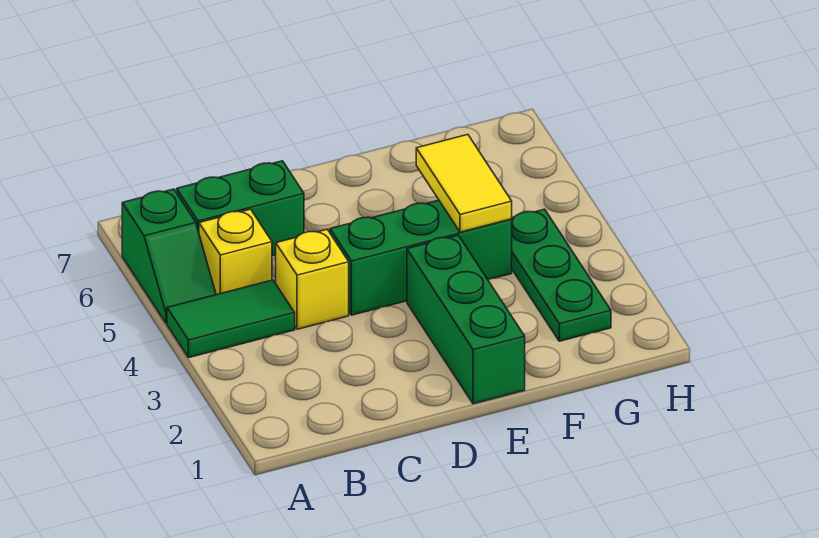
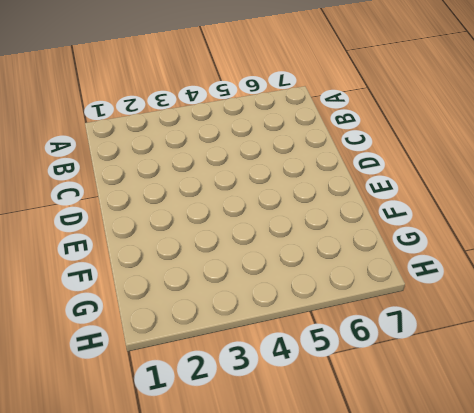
none -> green tile A4:B4 level 1
none -> green slope A5:A6 level 1 top 6

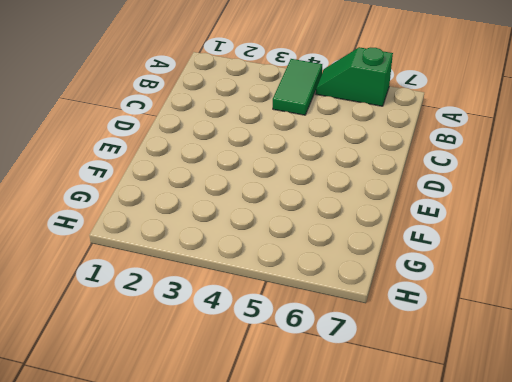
none -> yellow brick B5 level 1
none -> green brick B6:C6 level 1

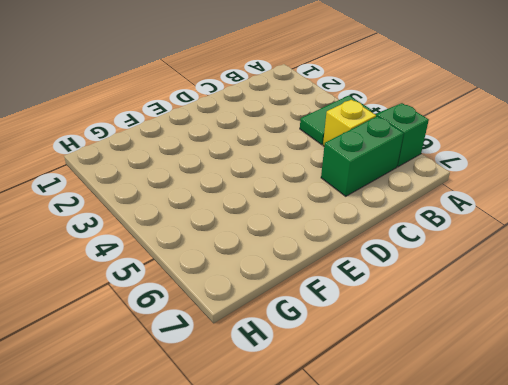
none -> yellow brick C4 level 1
none -> green brick D4:F4 level 1

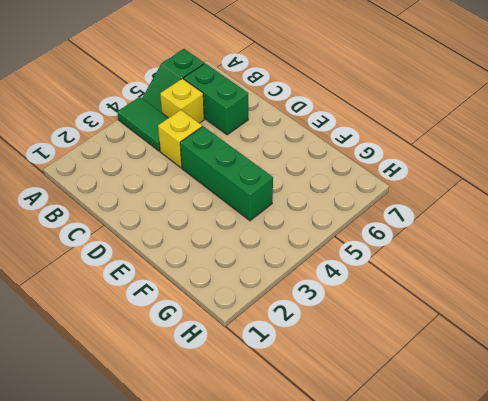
none -> green brick E1:E3 level 1
none -> green plate G2:G4 level 1

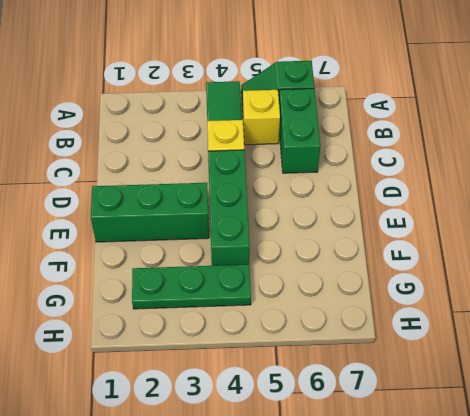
none -> yellow tile F4:F5 level 2

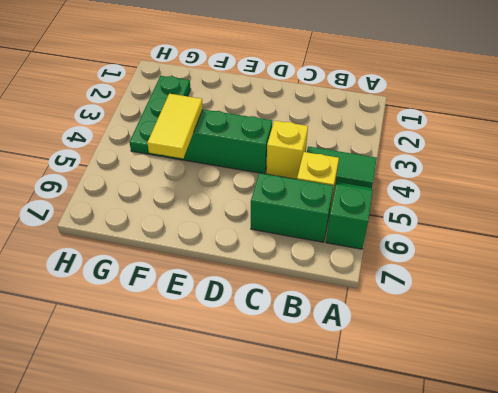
none -> green brick E1:E3 level 1

